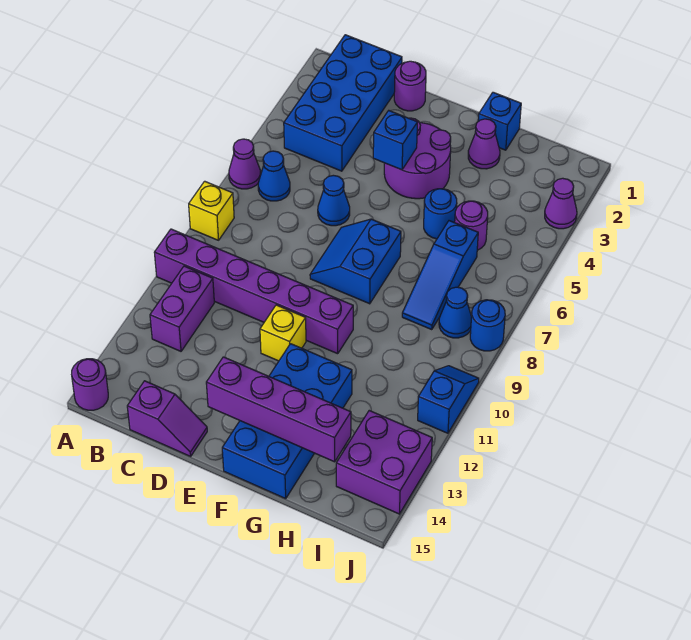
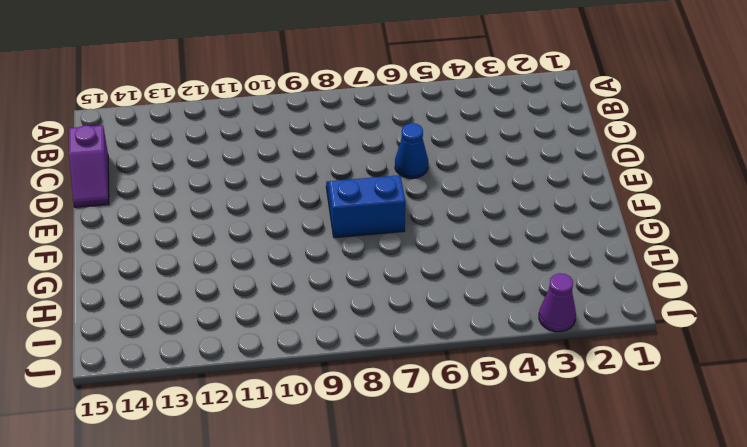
none -> purple cone A6 level 1
none -> yellow brick A8 level 1
none -> purple brick A10:F10 level 1

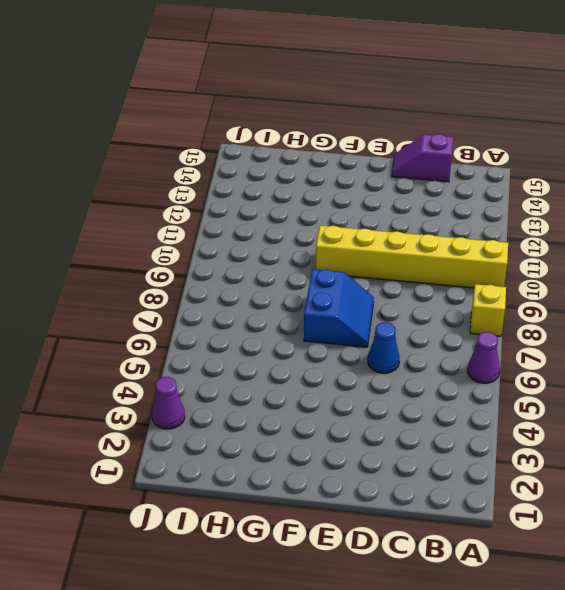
yellow brick A10:F10 level 1 -> purple brick A10:F10 level 1
none -> purple round brick A15 level 1
none -> blue brick B1:C4 level 1
none -> blue cone B6 level 1

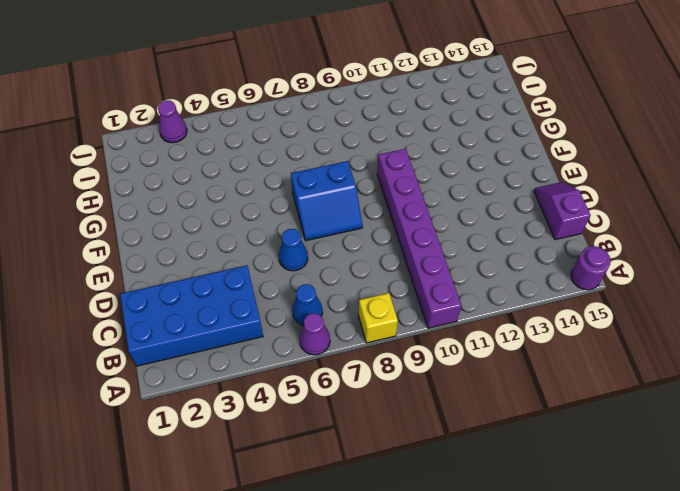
none -> purple brick B11:B12 level 1
none -> purple round brick D1 level 1
none -> purple round brick E3:F4 level 1

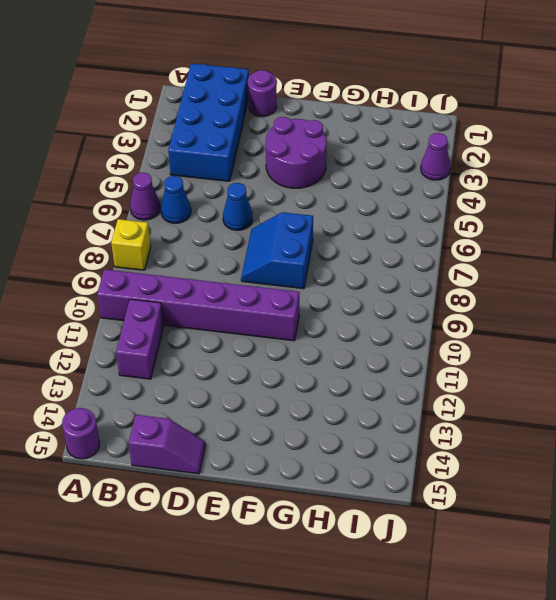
none -> yellow brick E11 level 1
none -> blue brick F12:G15 level 1
none -> blue brick G1 level 1

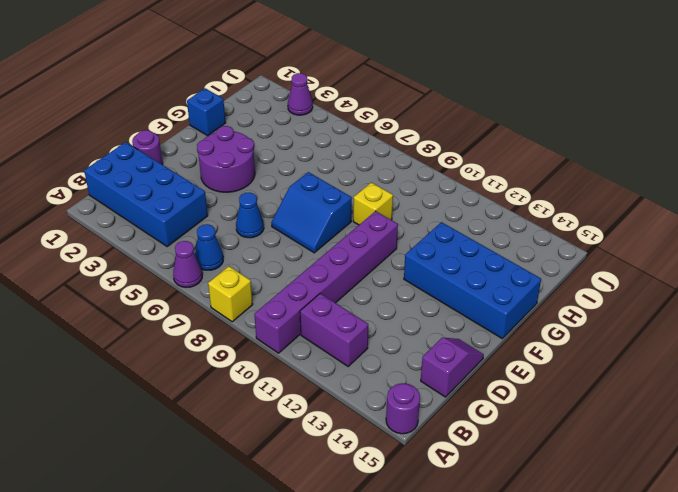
yellow brick G9 level 1 -> yellow brick E11 level 1
none -> purple cone G2 level 1
none -> blue round brick G5 level 1
none -> purple round brick H5 level 1

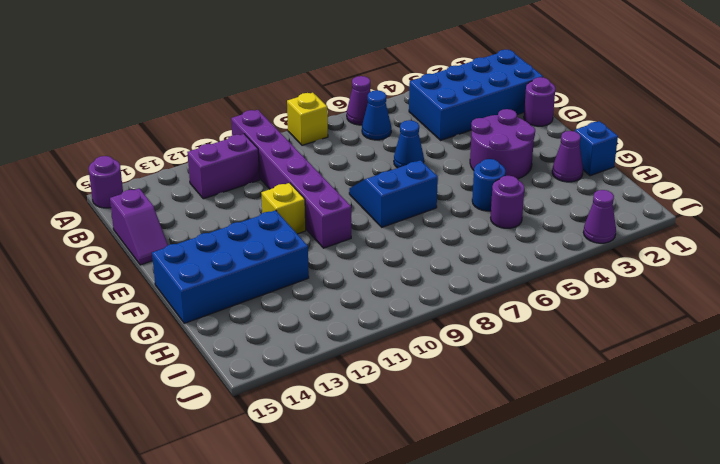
none -> blue slope H6:H8 level 1 top 6
none -> blue cone I8 level 1
none -> purple brick I13:J14 level 1

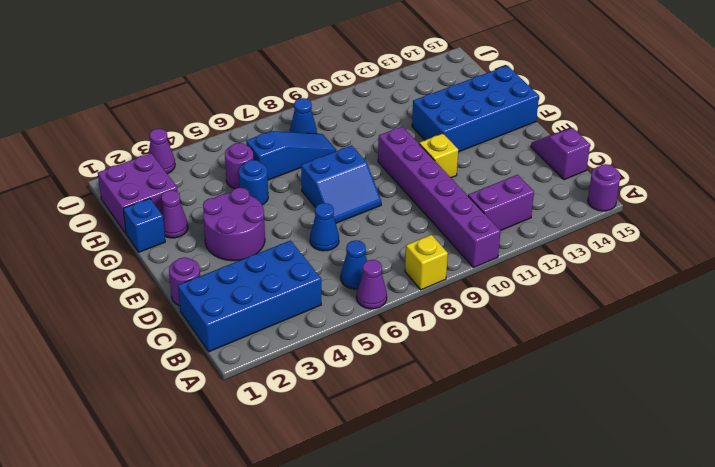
purple brick H1:I2 level 1 -> purple brick I13:J14 level 1
none -> blue round brick J8 level 1
none -> blue slope J10:J11 level 1 top 11
none -> blue brick E4 level 2

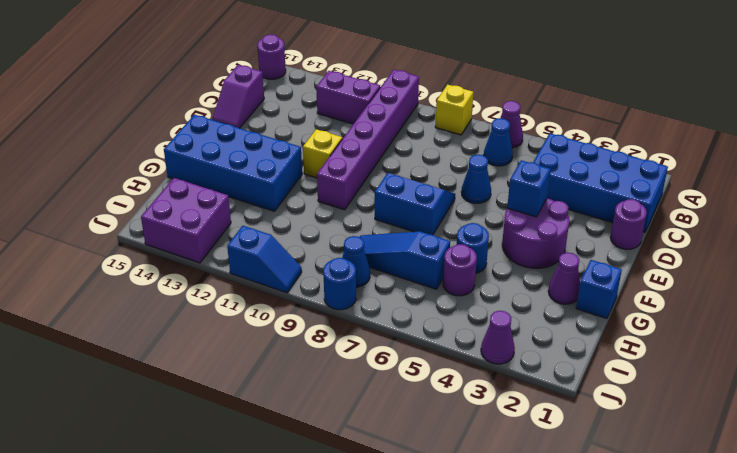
none -> purple brick E14:H14 level 2

